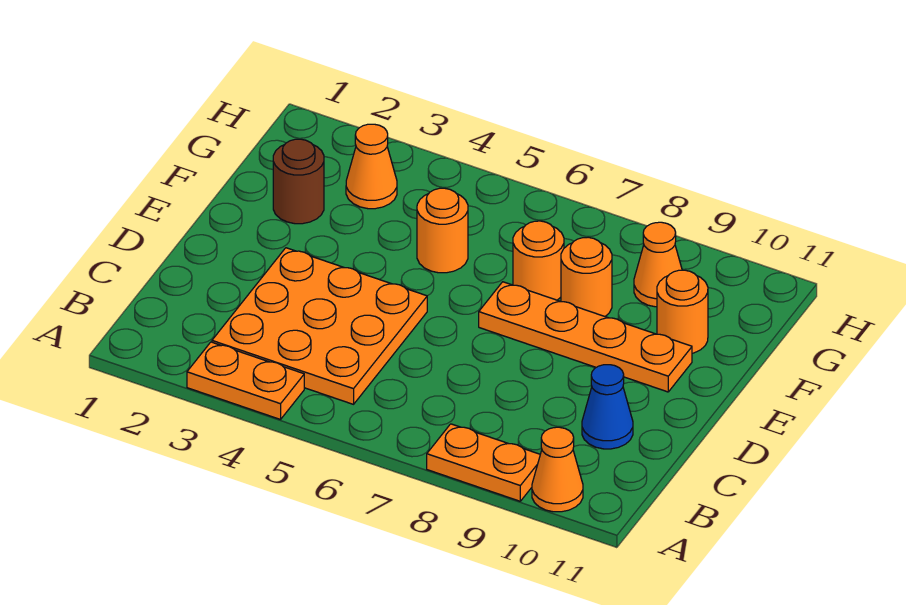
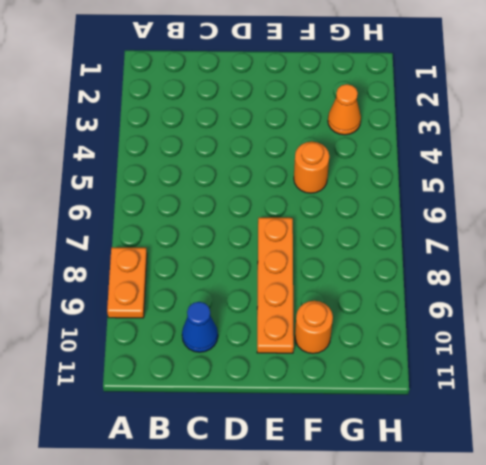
none -> orange plate A3:A4 level 1
none -> orange cone A10 level 1
none -> orange plate B3:D5 level 1

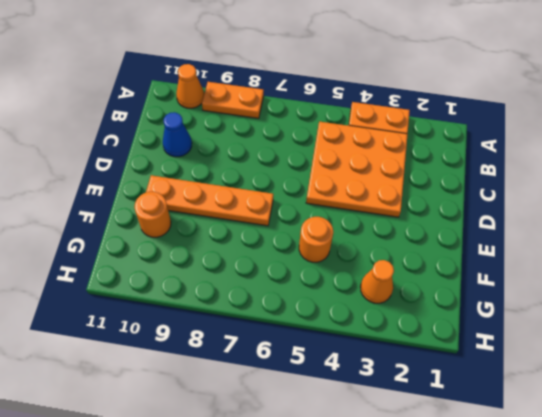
none -> brown round brick F2 level 1
none -> orange round brick F7 level 1
none -> orange round brick F8 level 1

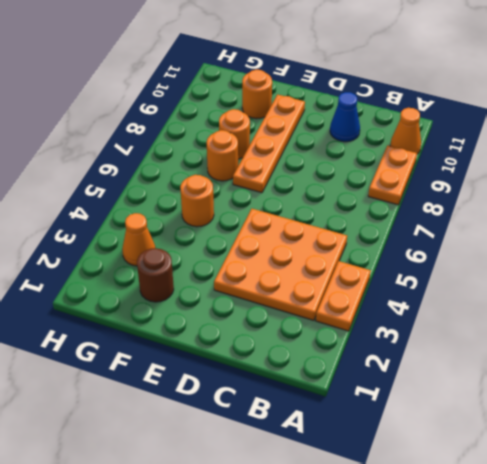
none -> orange cone G9 level 1

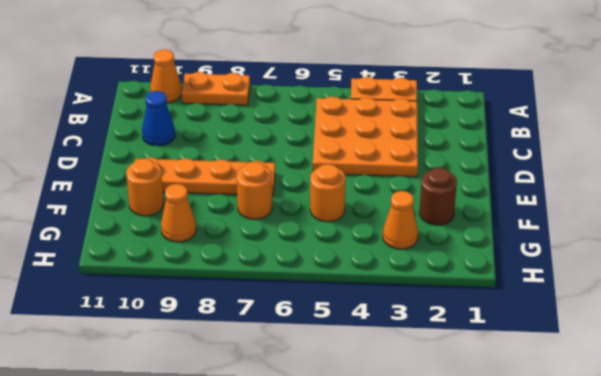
none -> orange round brick F8 level 1

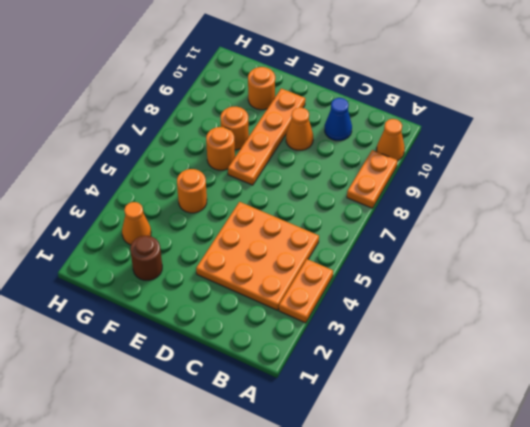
orange cone D9 level 1 -> orange cone G9 level 1

